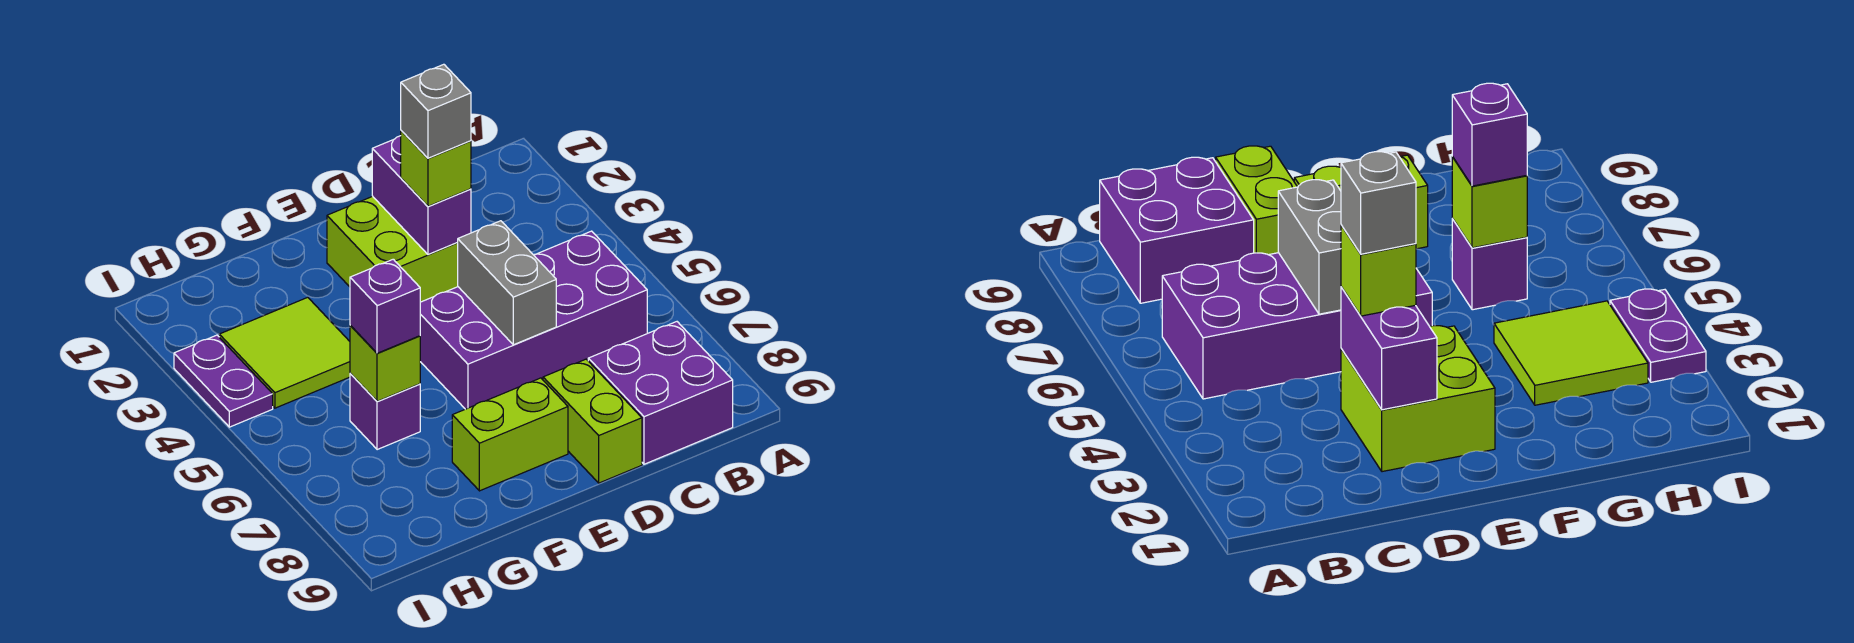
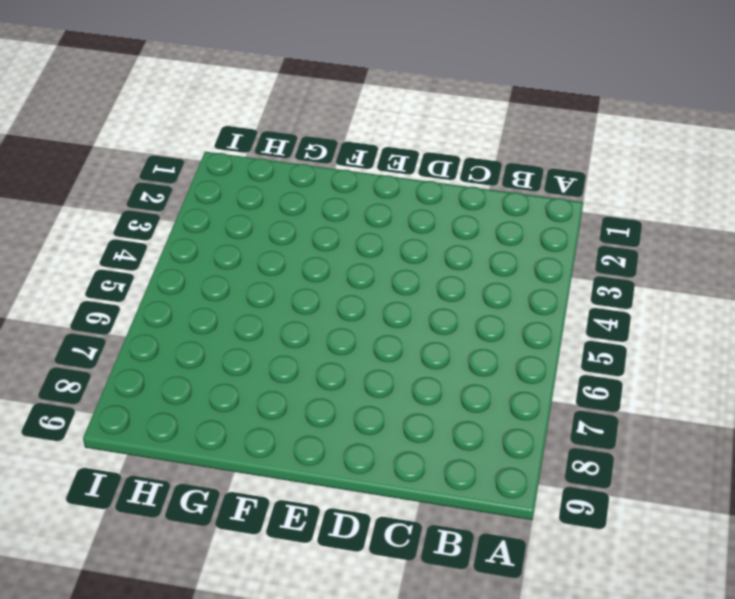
none -> purple brick B5:E6 level 1
none -> purple brick B8:C9 level 1
none -> lime brick D2:E3 level 1

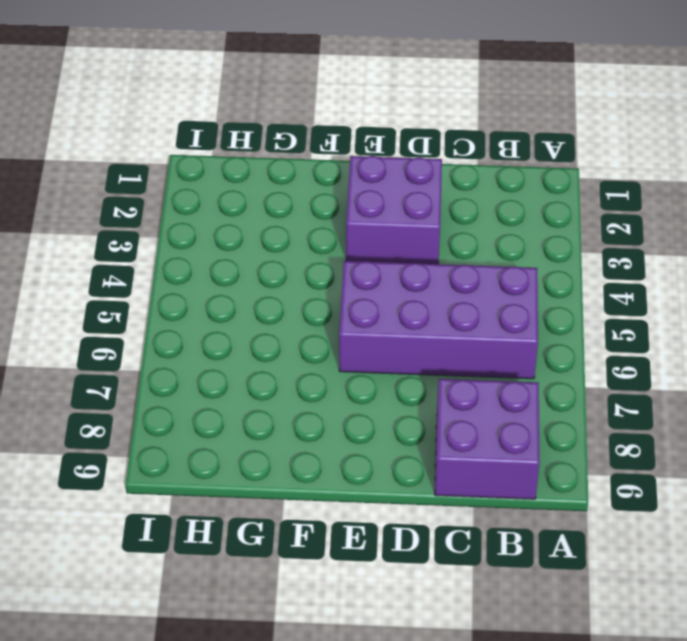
purple brick D2:E3 level 1 -> lime brick D2:E3 level 1
none -> lime brick D8:D9 level 1
none -> lime brick E8:F8 level 1
none -> lime tile G3:H4 level 1

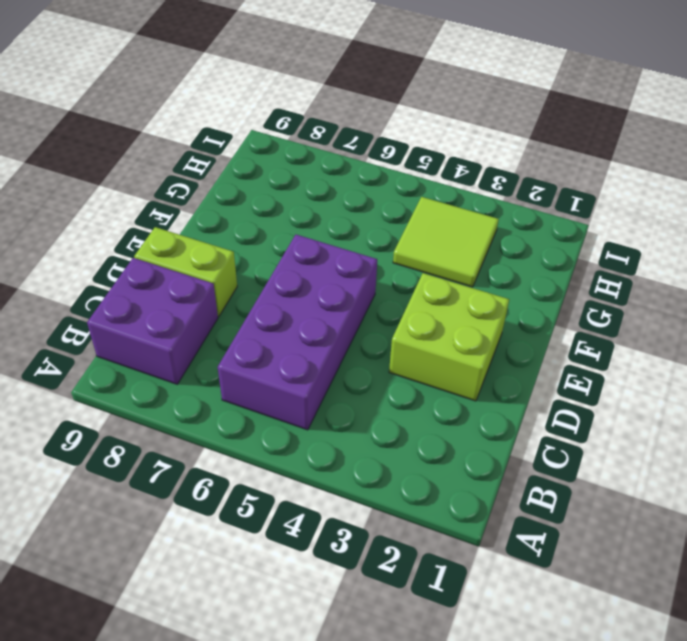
none -> lime brick E8:F8 level 1
none -> purple brick G6 level 1
none -> purple plate I3:I4 level 1

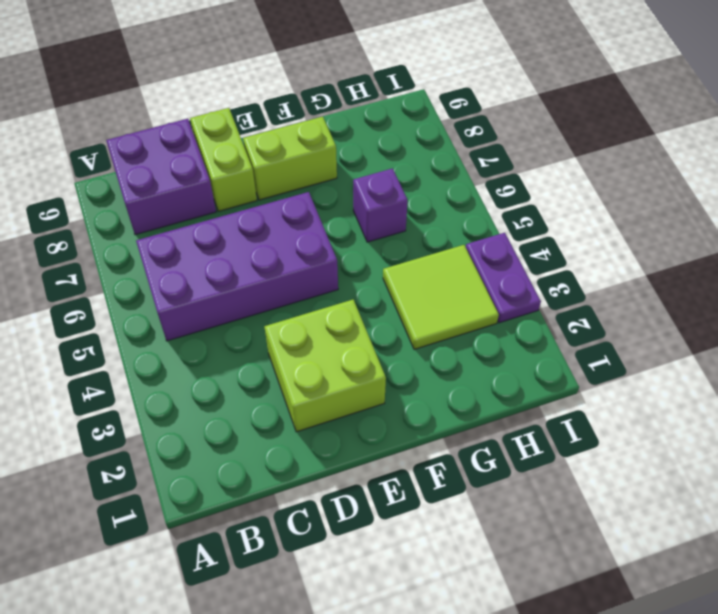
none -> purple brick D2:D3 level 2
none -> grey brick D5:D6 level 2
none -> lime brick G6 level 2

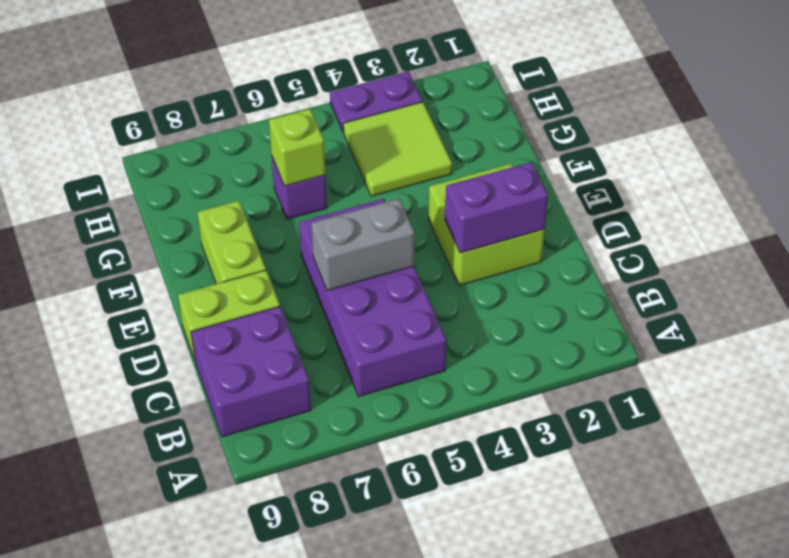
none -> lime brick D3 level 3
none -> purple brick G6 level 3
none -> grey brick D3 level 4

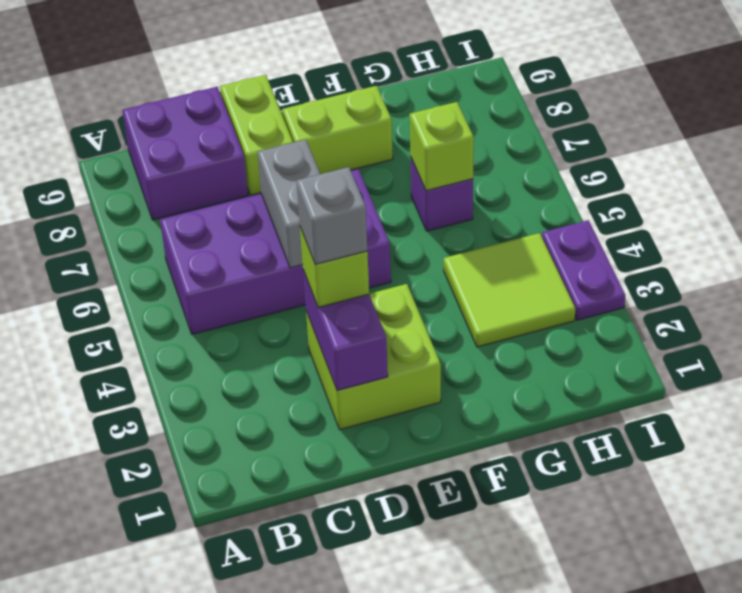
none -> purple brick G6 level 3

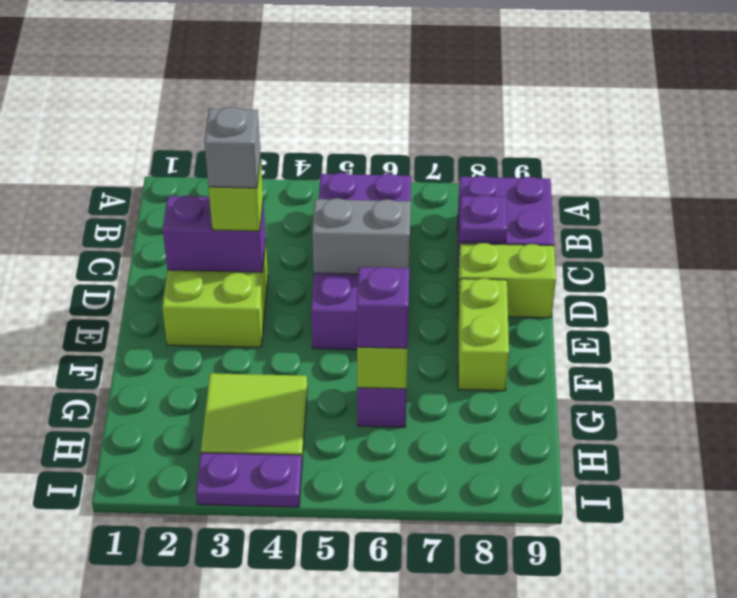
purple plate C8 level 2 -> none

